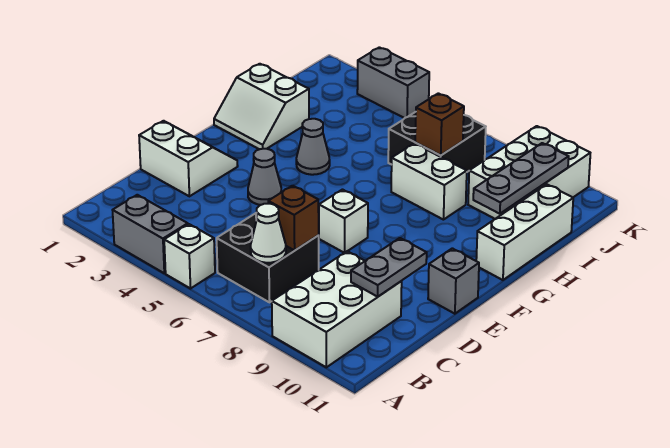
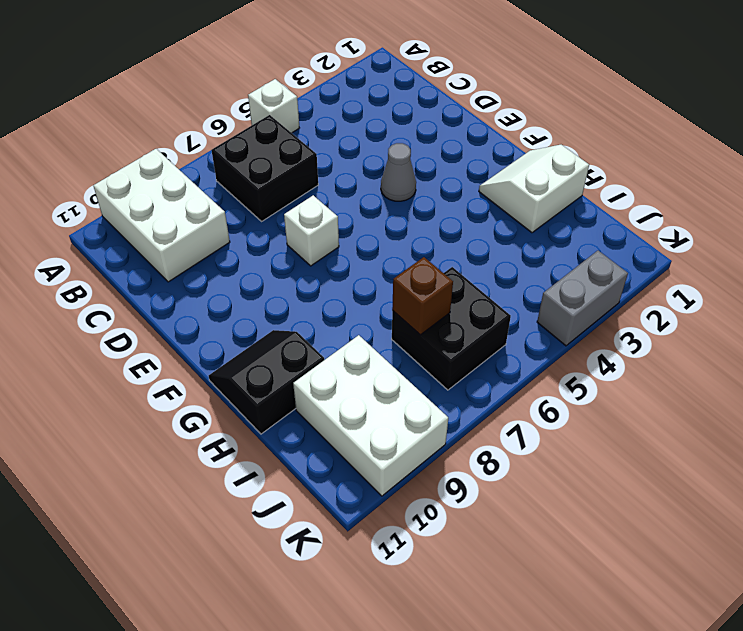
black slope G10:H11 level 1 top H -> white brick G11:I11 level 1
none -> grey brick A3:A4 level 1
none -> white slope D1:E2 level 1 top D
none -> grey brick E11 level 1

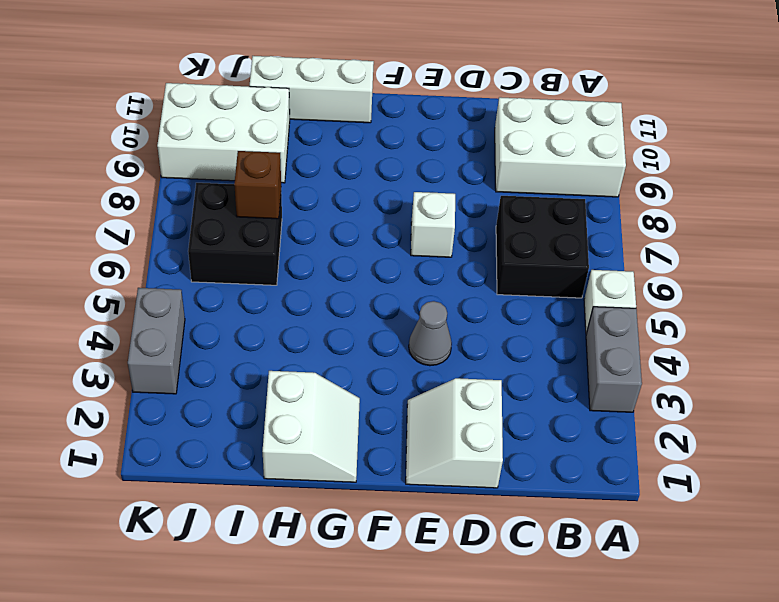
none -> grey brick E11 level 1
none -> grey cone G4 level 1
none -> white brick H7:H8 level 1

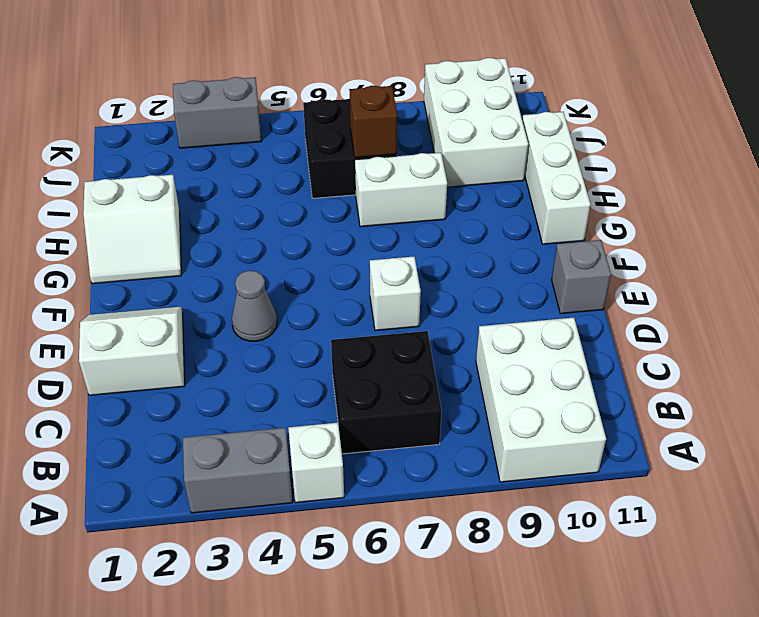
none -> grey cone G4 level 1
none -> white cone B7 level 2
none -> brown brick C7 level 2

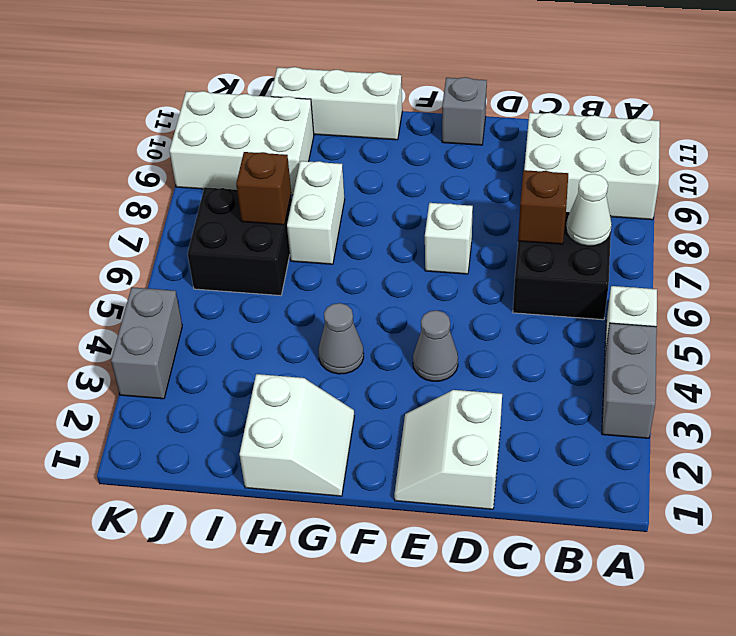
none -> grey plate C10:D10 level 2
none -> grey plate H10:J10 level 2

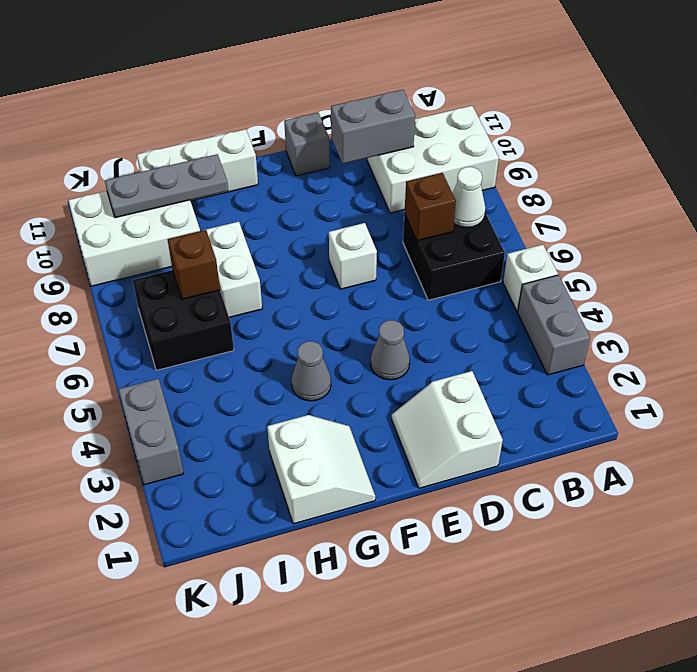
grey brick C10:D10 level 2 -> grey plate C10:D10 level 2

